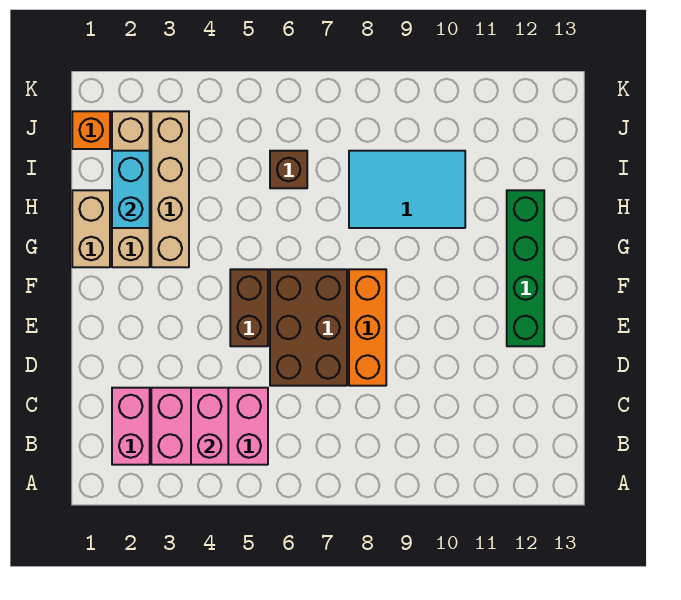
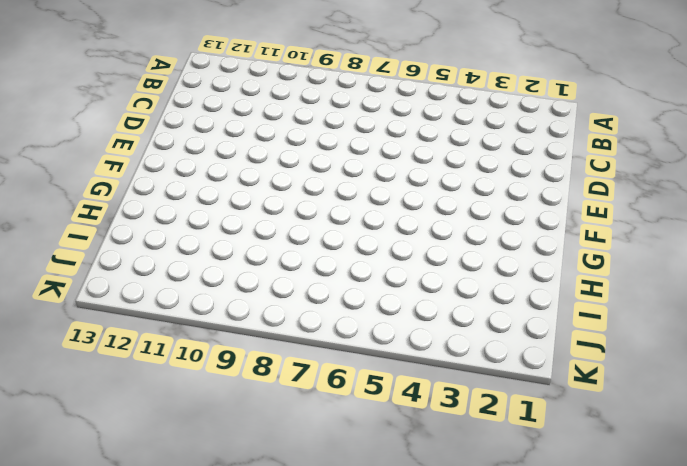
none -> pink brick B2:C2 level 1
none -> pink brick B3:C5 level 1
none -> brown brick D6:F7 level 1

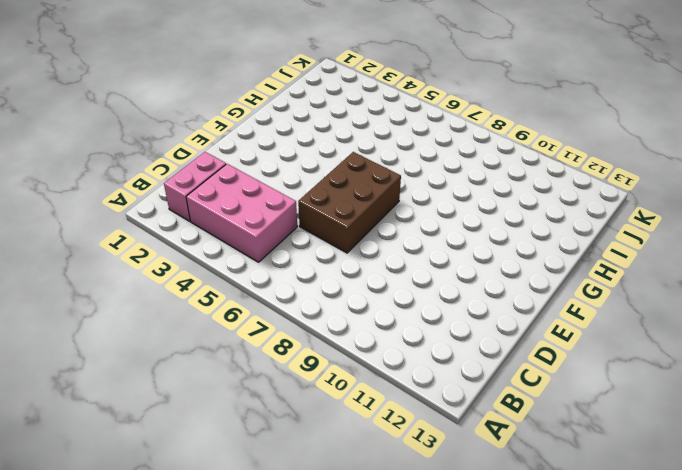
none -> orange brick D8:F8 level 1
none -> brown brick E5:F5 level 1
none -> green brick E12:H12 level 1

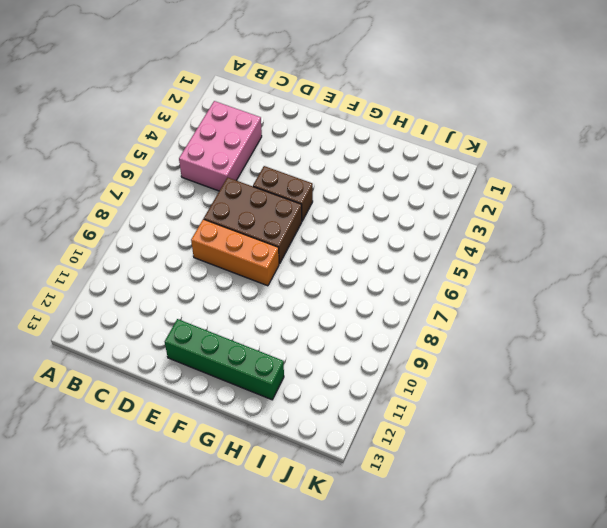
none -> pink brick B2:C2 level 1
none -> tan brick G1:H1 level 1
none -> tan brick G2:J2 level 1

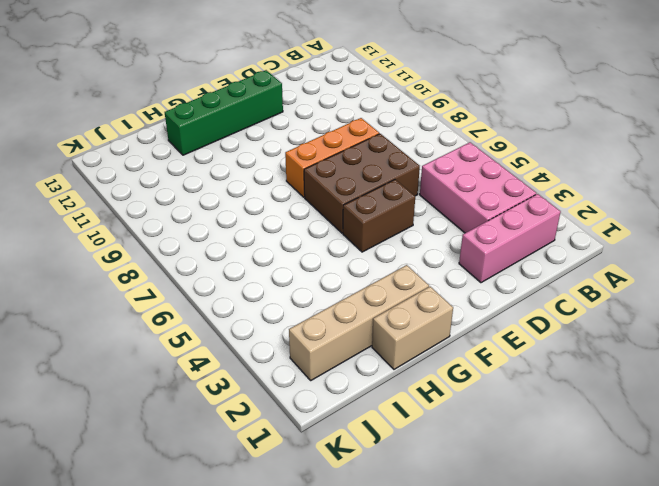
pink brick B2:D2 level 1 -> pink brick B2:C2 level 1
none -> tan brick G3:J3 level 1
none -> cyan tile H8:I10 level 1
none -> brown brick I6 level 1

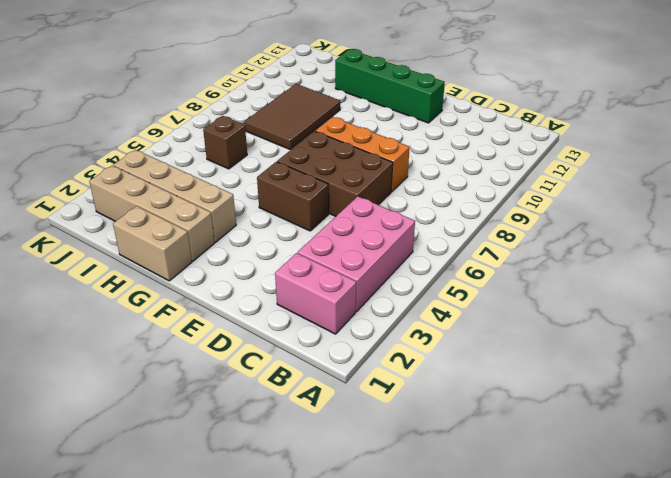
brown tile H8:I10 level 1 -> cyan tile H8:I10 level 1
none -> orange brick J1 level 1
none -> pink brick B4:C4 level 2
none -> cyan brick H2:I2 level 2

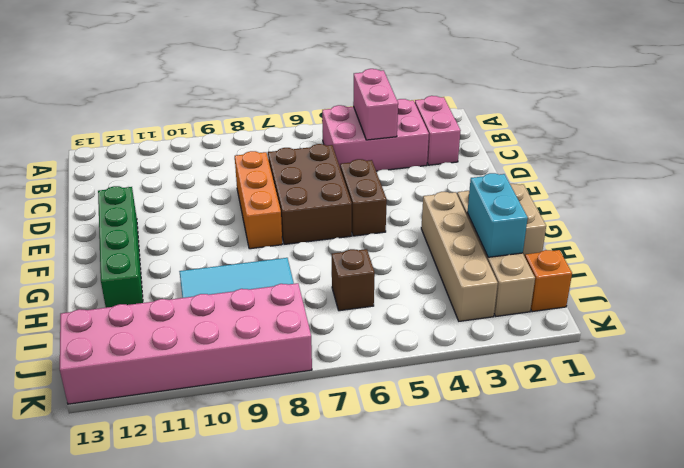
pink brick J8:K13 level 1 -> none

